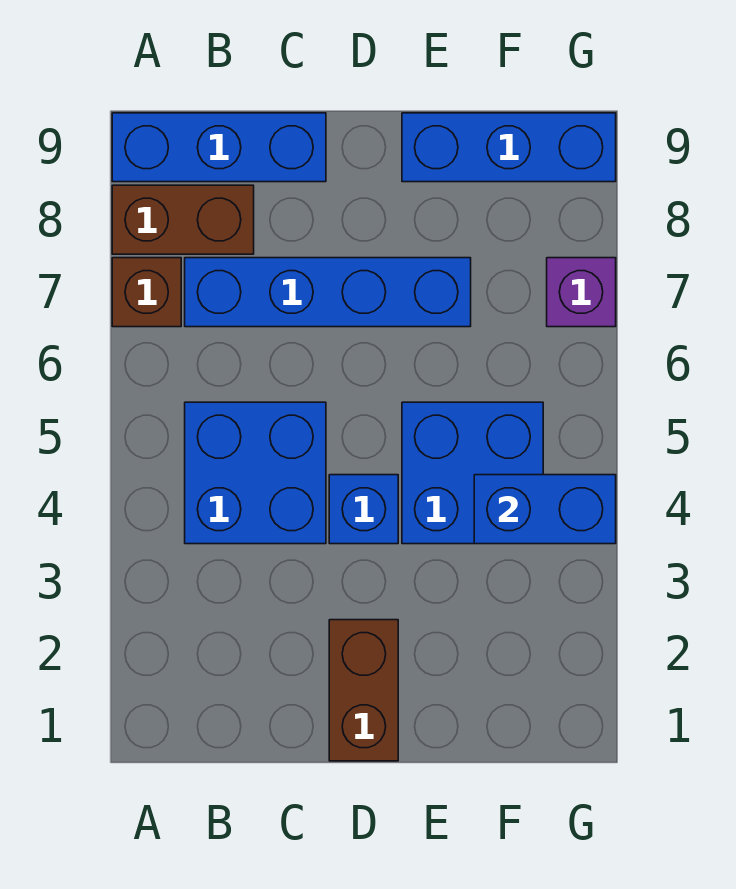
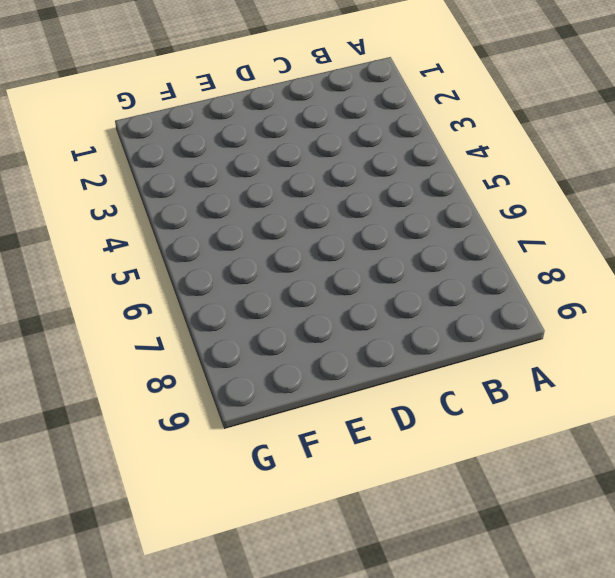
none -> brown brick A7 level 1
none -> brown brick A8:B8 level 1

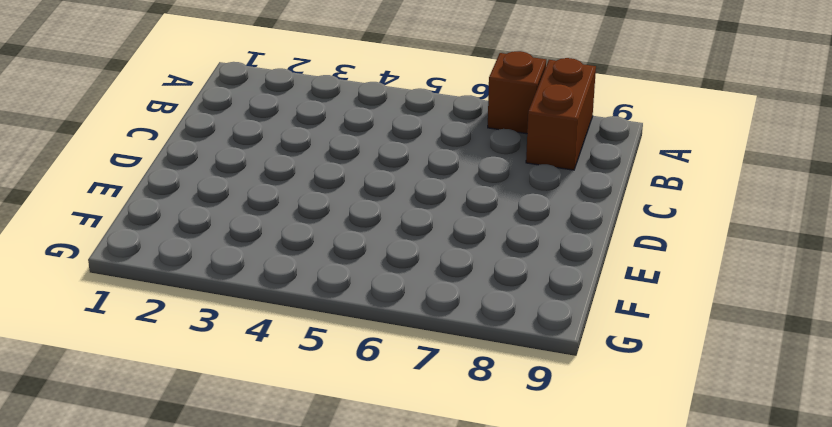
none -> blue brick A9:C9 level 1
none -> blue brick B4:C5 level 1

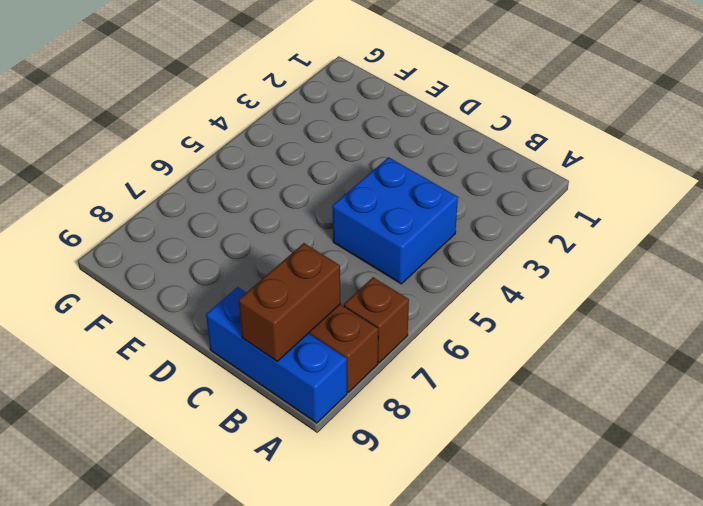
brown brick B8:B9 level 2 -> brown brick D1:D2 level 1
none -> blue brick B7:E7 level 1
none -> blue brick D4 level 1

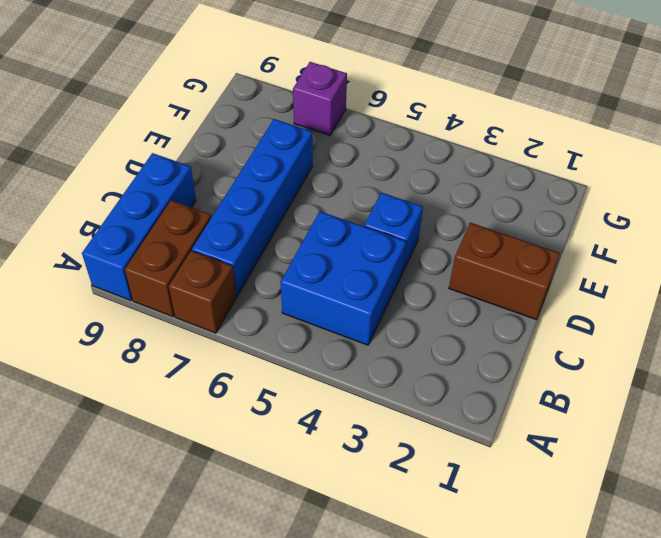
none -> blue brick E4:F5 level 1
none -> blue brick E9:G9 level 1

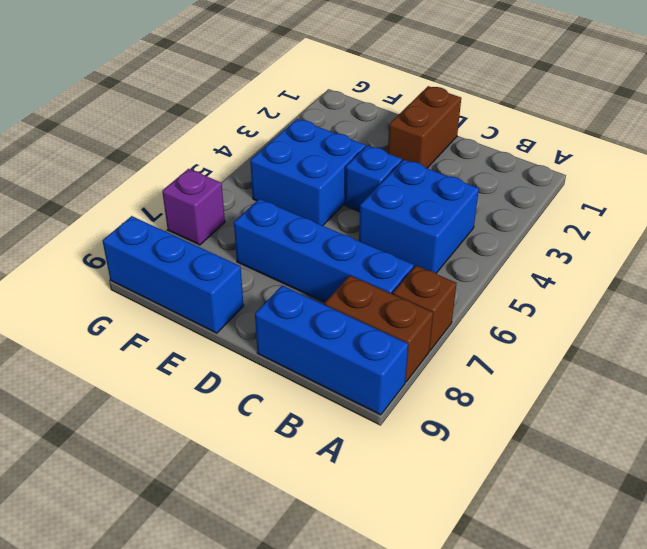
none -> blue brick F4:G4 level 2

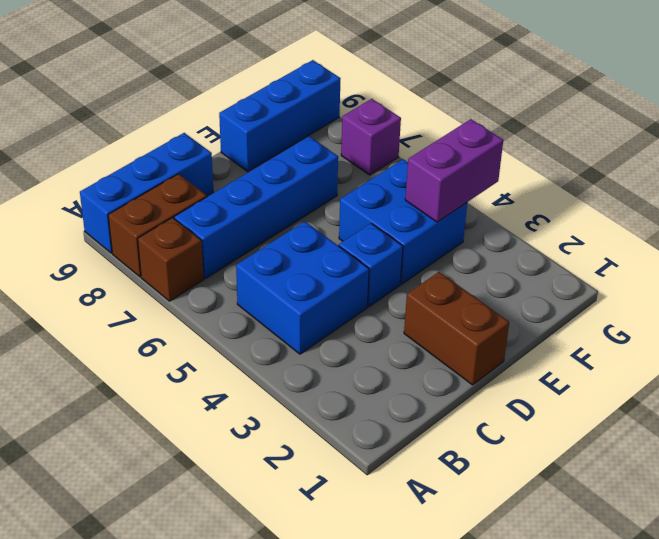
purple brick F4:G4 level 2 -> blue brick F4:G4 level 2

